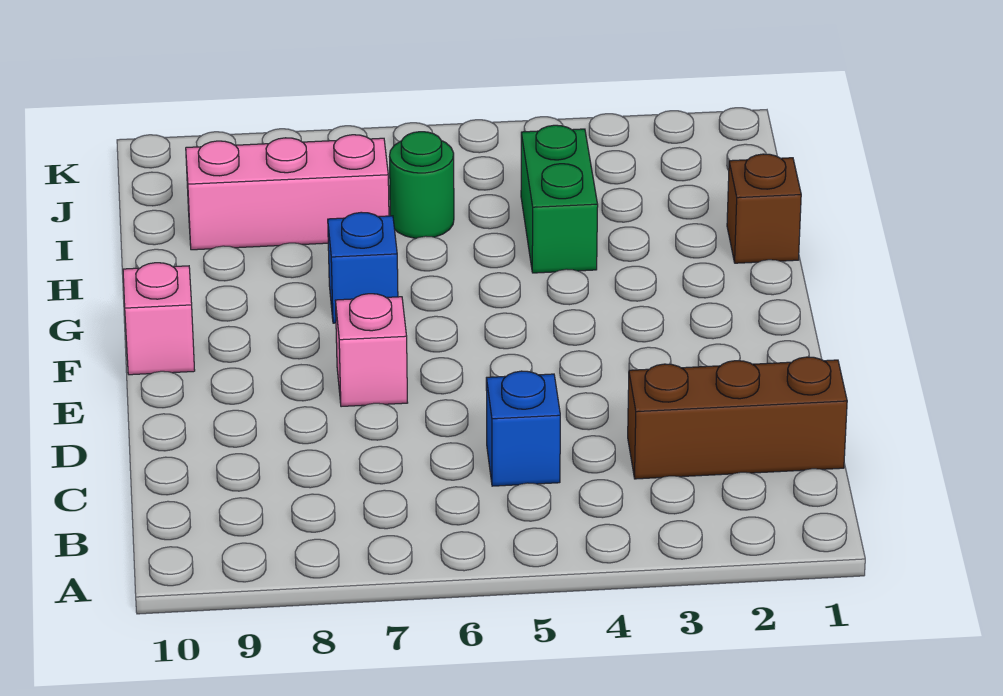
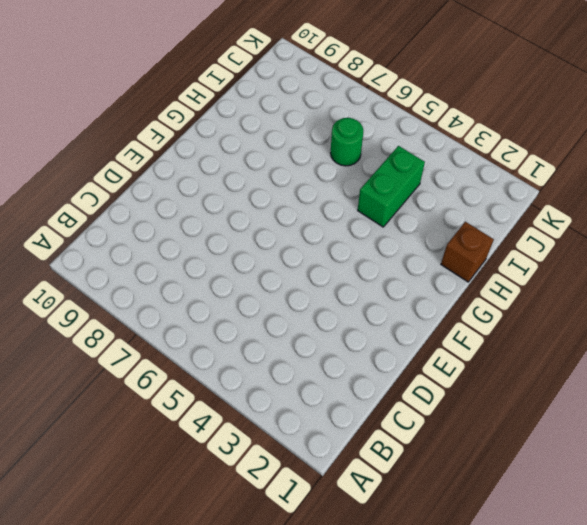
none -> brown brick C1:C3 level 1
none -> blue brick C5 level 1

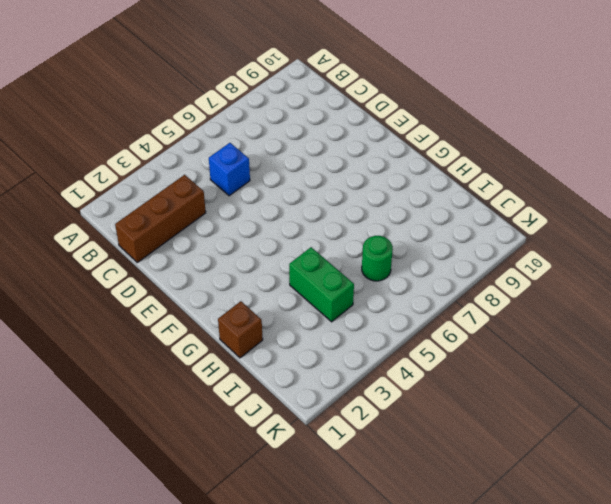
none -> pink brick E7 level 1
none -> pink brick F10 level 1

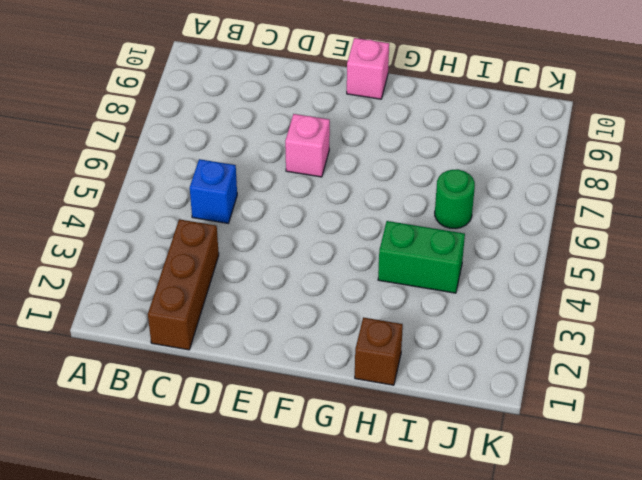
none -> blue brick G7 level 1
none -> pink brick I7:I9 level 1

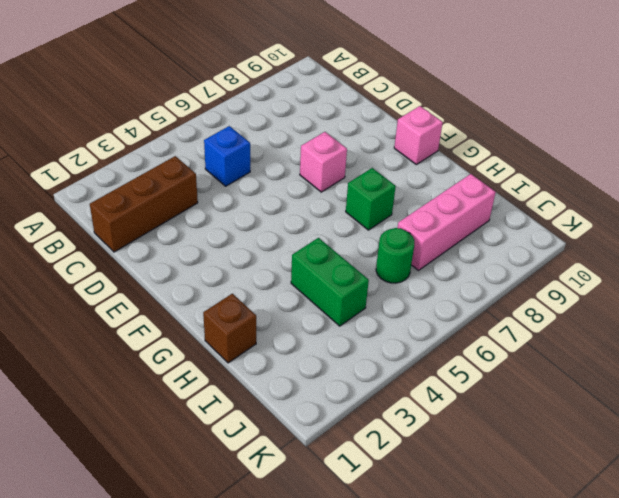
green brick G7 level 1 -> blue brick G7 level 1

